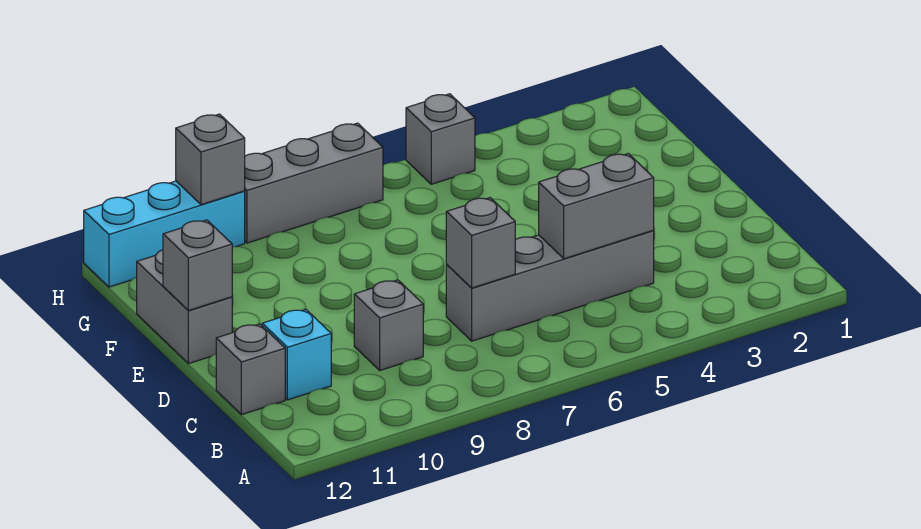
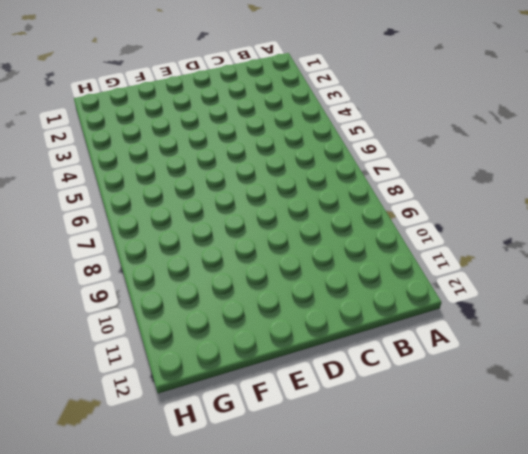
none -> grey brick C4:C7 level 1
none -> grey brick C9 level 1
none -> cyan brick C11 level 1

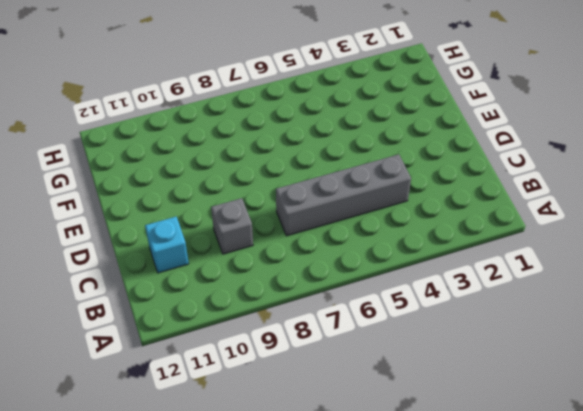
none -> grey brick C12 level 1
none -> grey brick E12:F12 level 1
none -> grey brick H5 level 1

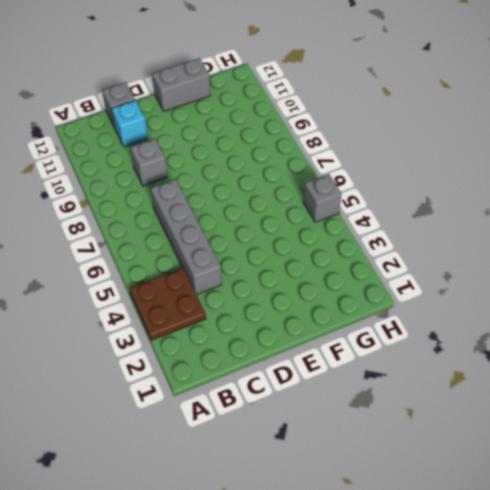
brown plate A3:B4 level 1 -> none
none -> grey brick H7:H9 level 1
none -> cyan brick H10:H12 level 1
none -> grey brick C4:C5 level 2

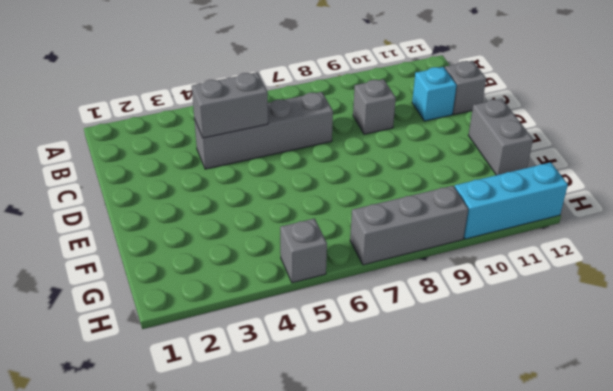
none -> grey brick C7 level 2
none -> grey brick E12 level 2
none -> grey brick H10 level 2

